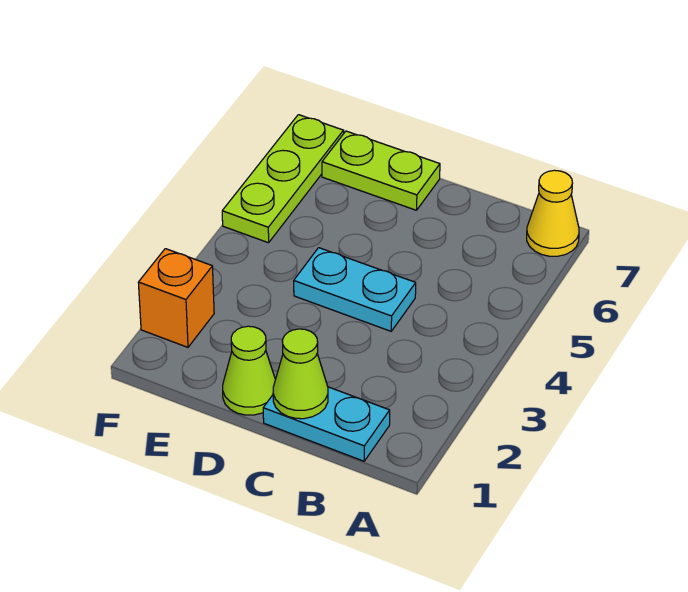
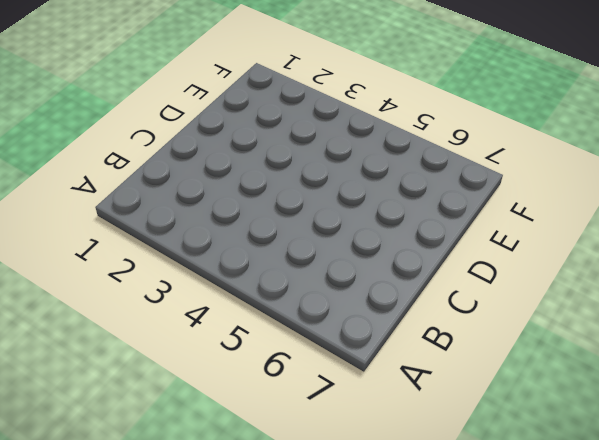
none -> yellow cone A7 level 1
none -> cyan plate B1:C1 level 1

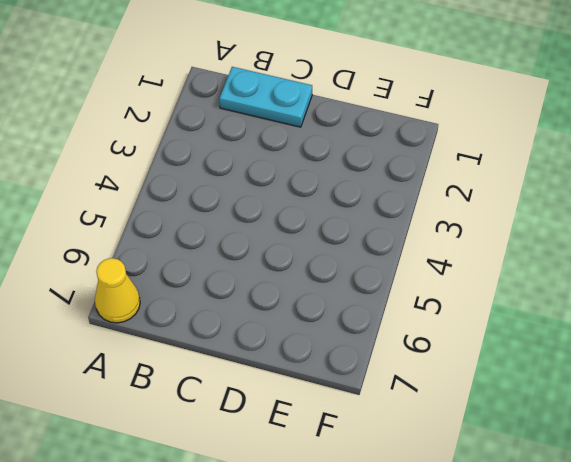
none -> cyan plate C4:D4 level 1
none -> lime cone D1 level 1

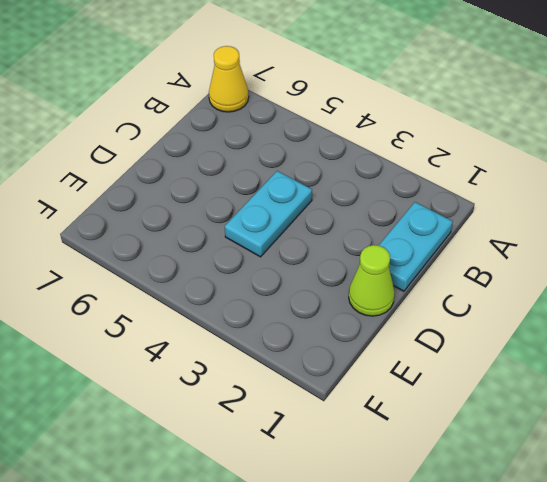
none -> lime plate D7:E7 level 1
none -> orange brick F2 level 1

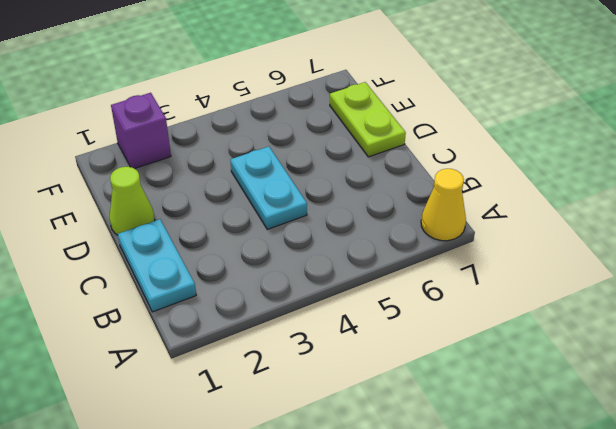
purple brick F2 level 1 -> orange brick F2 level 1
none -> lime plate F5:F7 level 1
none -> lime cone C1 level 2

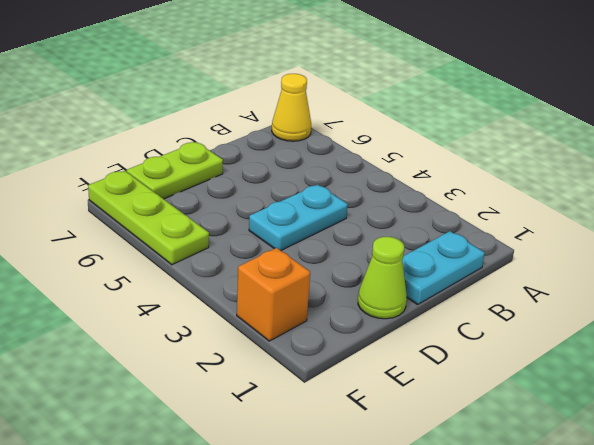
none -> lime cone C1 level 2

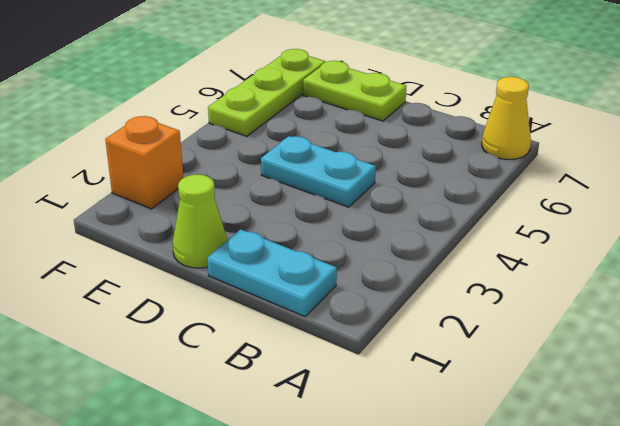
none -> lime cone C1 level 2

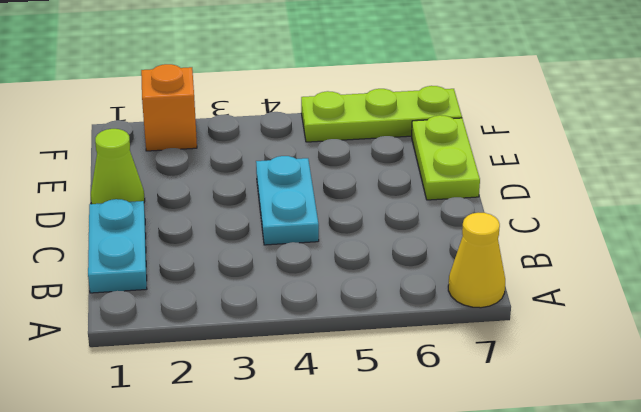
none -> lime cone C1 level 2

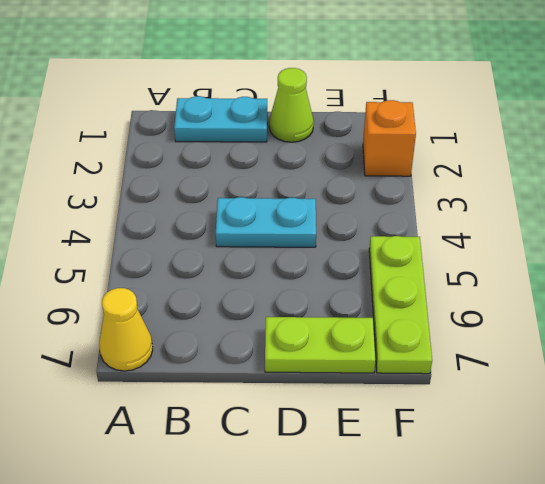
none -> lime cone C1 level 2

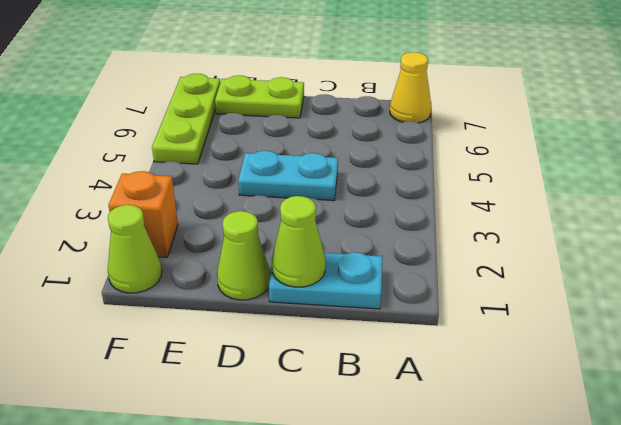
lime cone F1 level 1 -> none

